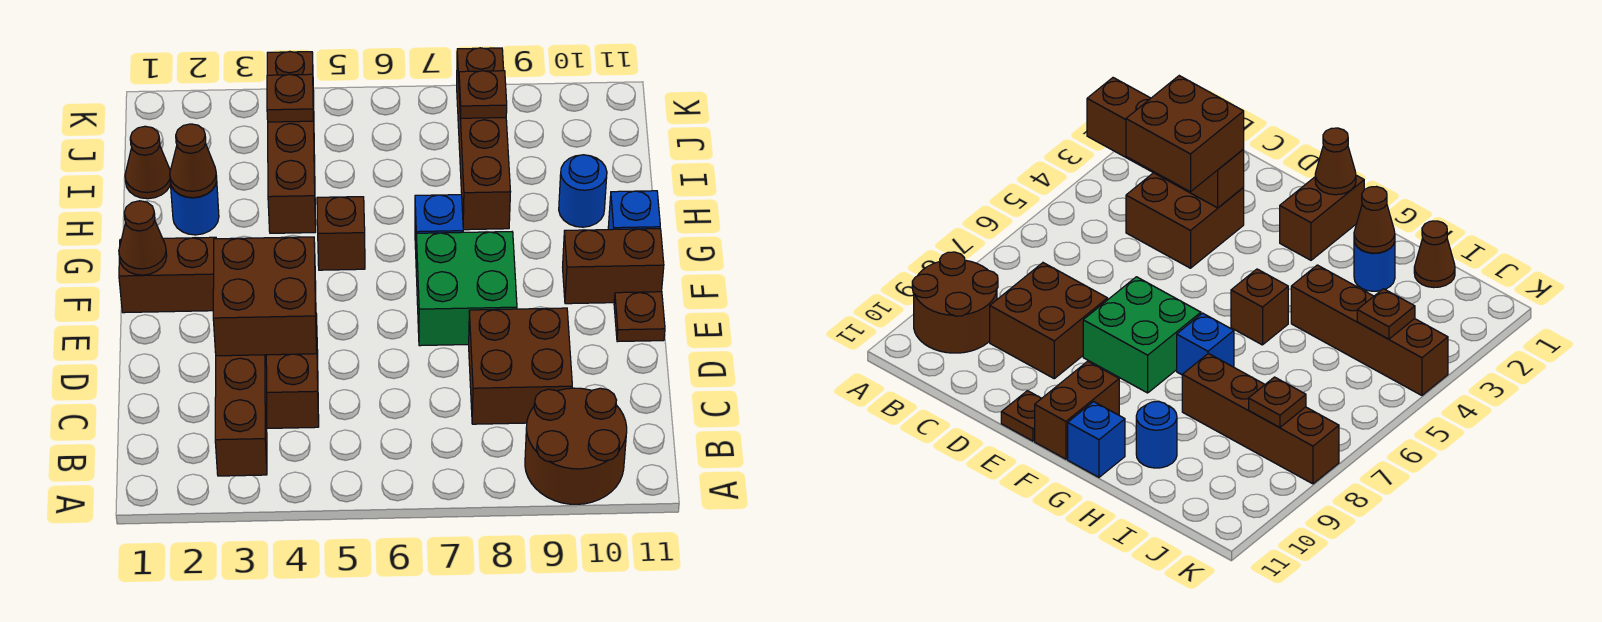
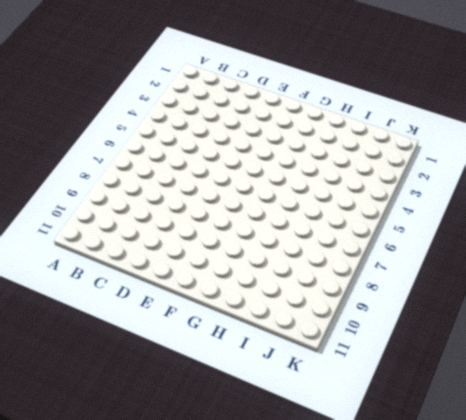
none -> brown round brick A9:B10 level 1
none -> brown brick C3:D4 level 1
none -> brown brick C8:D9 level 1

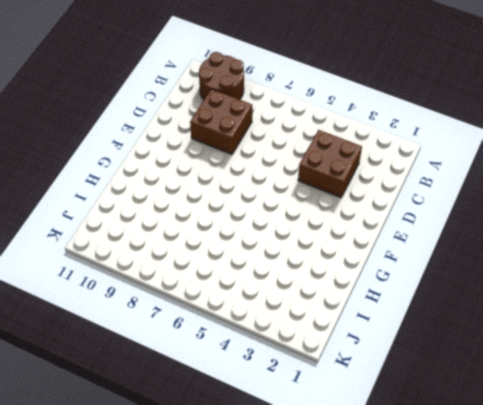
none -> green brick E7:F8 level 1
none -> brown plate E11 level 1
none -> brown brick F1:F2 level 1

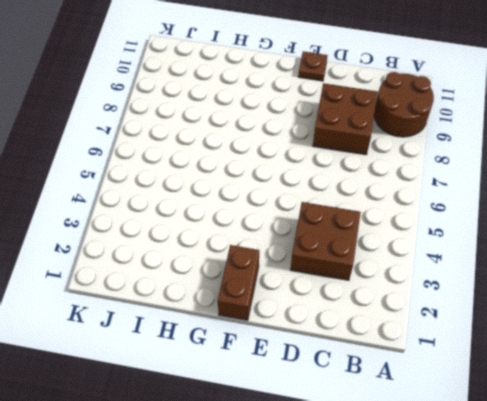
none -> green brick E7:F8 level 1
none -> brown brick F10:F11 level 1
none -> brown brick G5 level 1

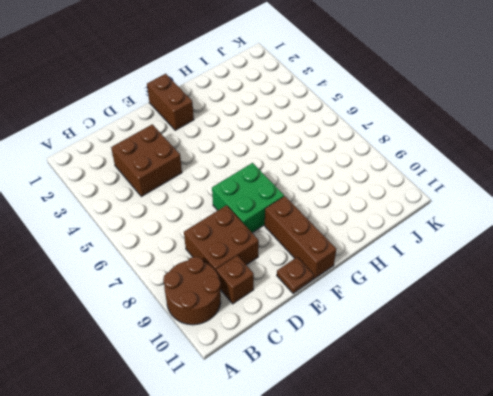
brown brick C10 level 1 -> brown brick G5 level 1
brown brick F9:F11 level 1 -> brown brick F10:F11 level 1
none -> blue brick G7 level 1
none -> blue brick G11 level 1
none -> blue round brick H2 level 1

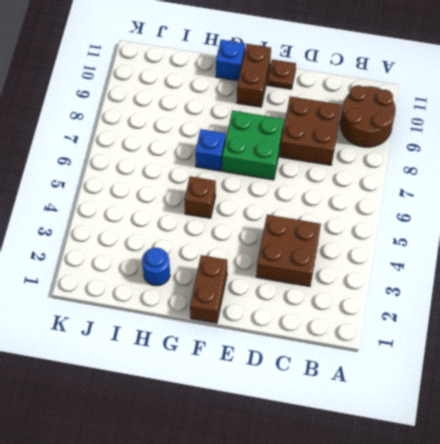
none -> brown brick H4:K4 level 1
none -> brown brick H8:K8 level 1
none -> blue round brick H10 level 1

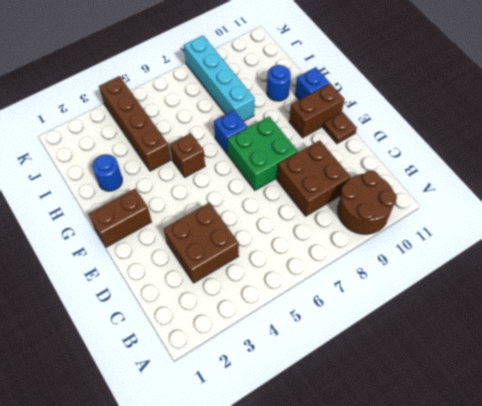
cyan brick H8:K8 level 1 -> brown brick H8:K8 level 1
none -> brown cone I1 level 1
none -> brown brick A3:D3 level 2
none -> brown cone F1 level 2

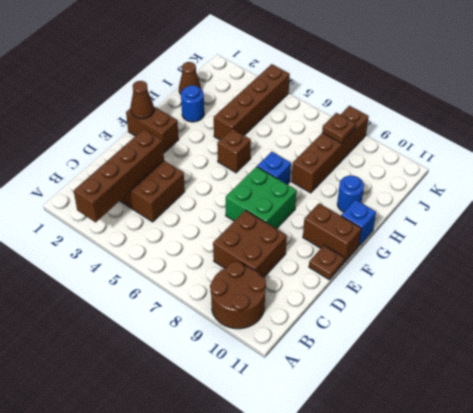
none -> brown cone H2 level 2
none -> brown plate J4 level 2
none -> brown brick C3:D4 level 3

